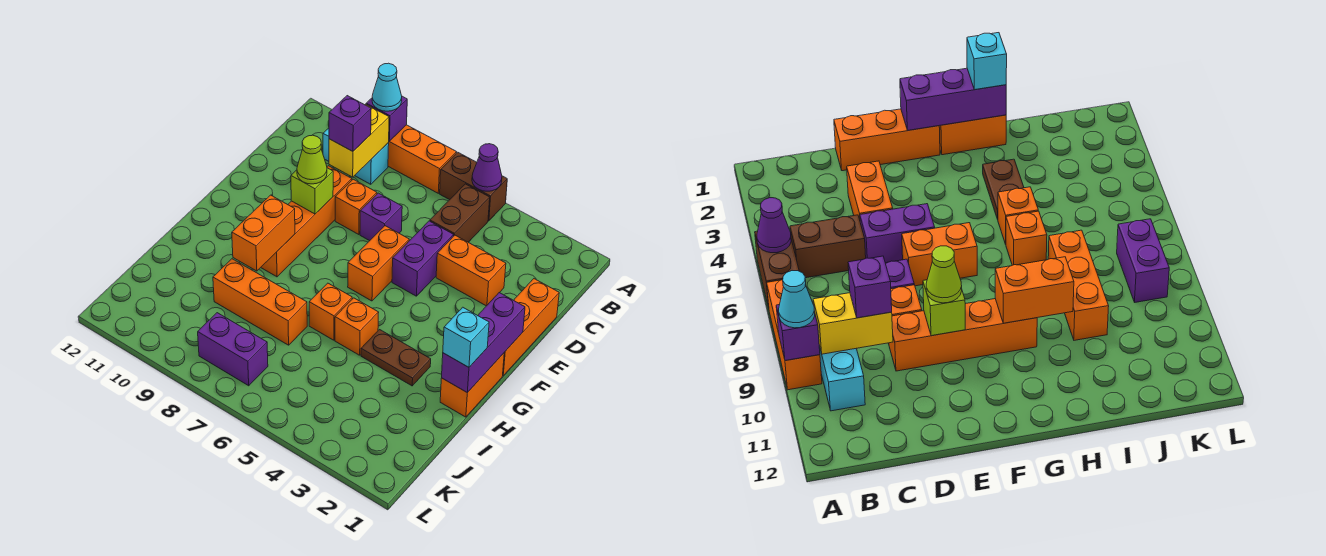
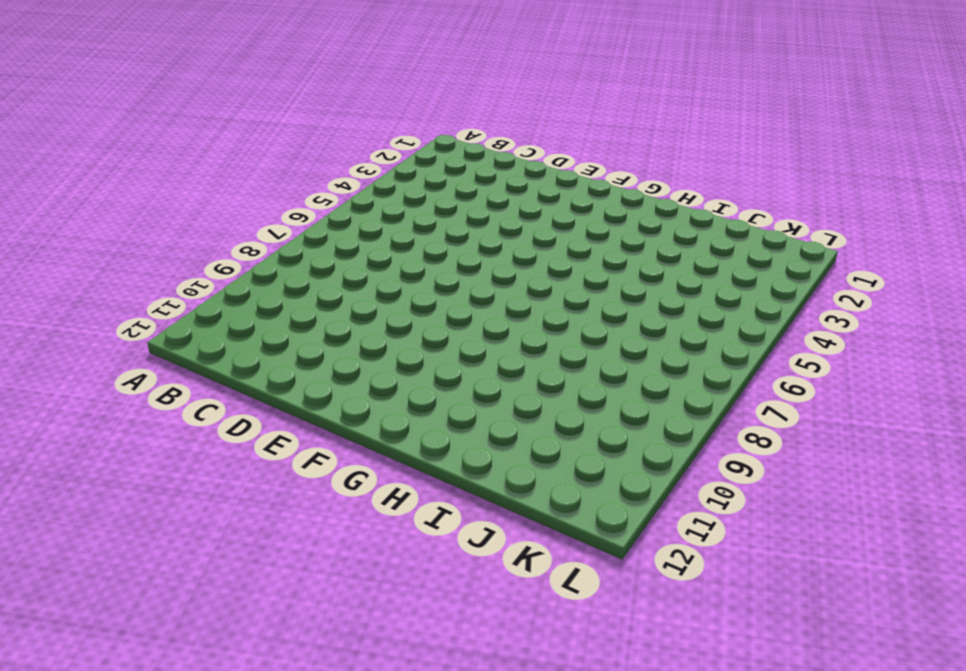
none -> brown brick A5:A6 level 1
none -> orange brick A7:A9 level 1
none -> brown brick B5:C5 level 1

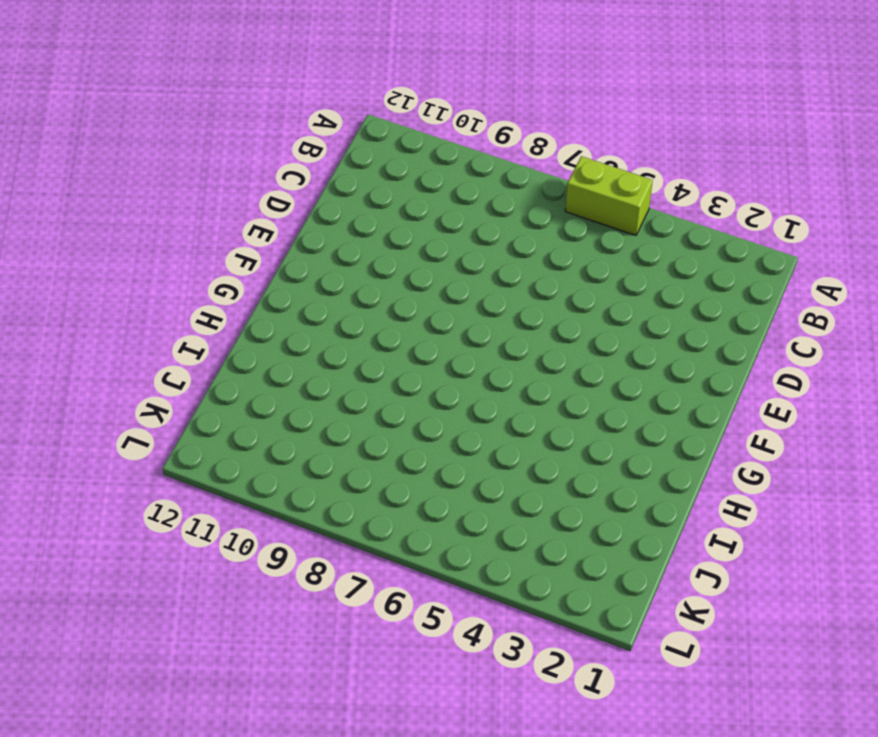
lime brick A5:A6 level 1 -> brown brick A5:A6 level 1
none -> orange brick A7:A9 level 1
none -> brown brick B5:C5 level 1
none -> cyan brick B9:B10 level 1

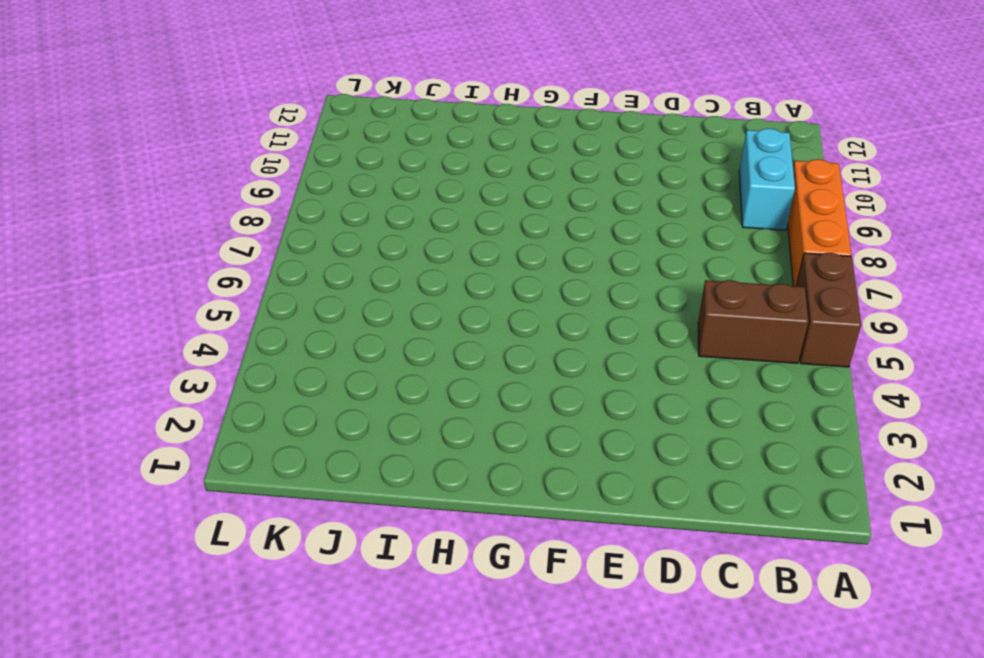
none -> orange brick D1:F1 level 1
none -> orange brick D3:D4 level 1
none -> purple brick D5:E5 level 1

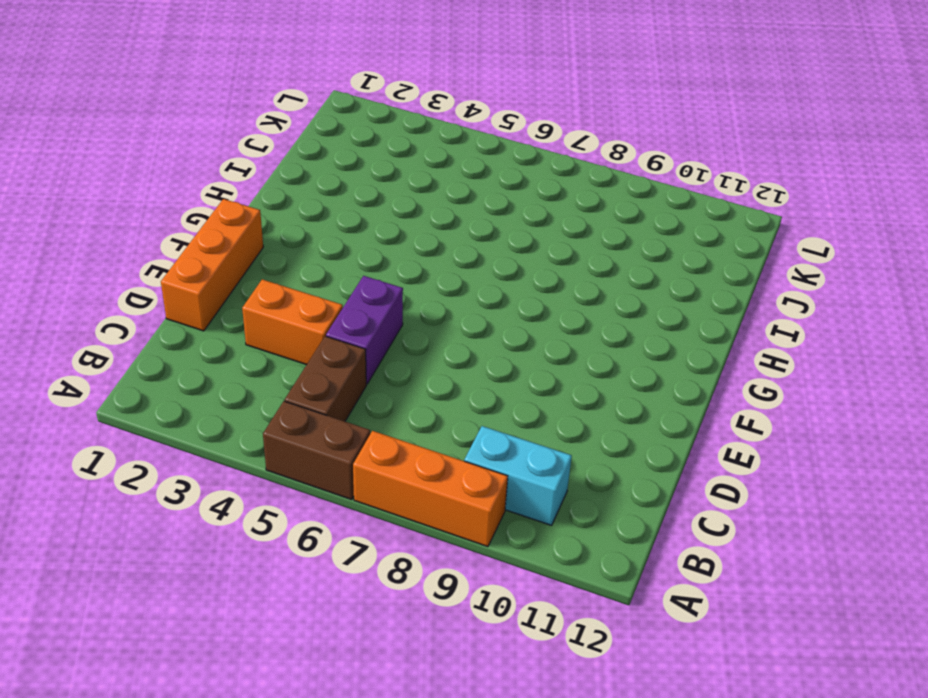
none -> purple brick D7 level 1
none -> orange brick D8 level 1
none -> orange brick D9:G9 level 1

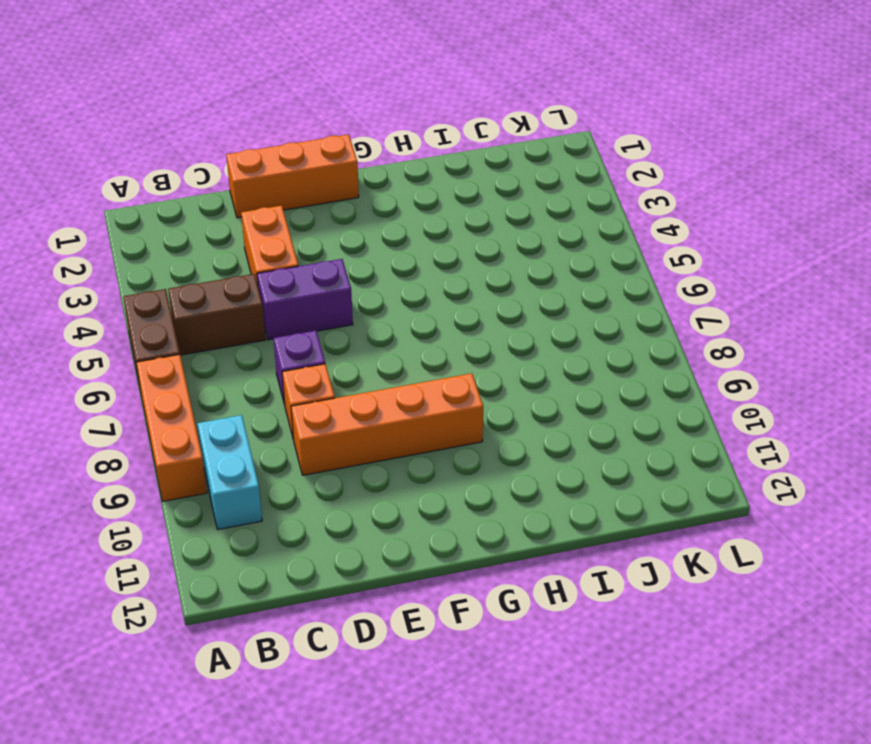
none -> orange brick E6:F6 level 1
none -> orange brick G1:H1 level 1
none -> brown plate H3:H4 level 1

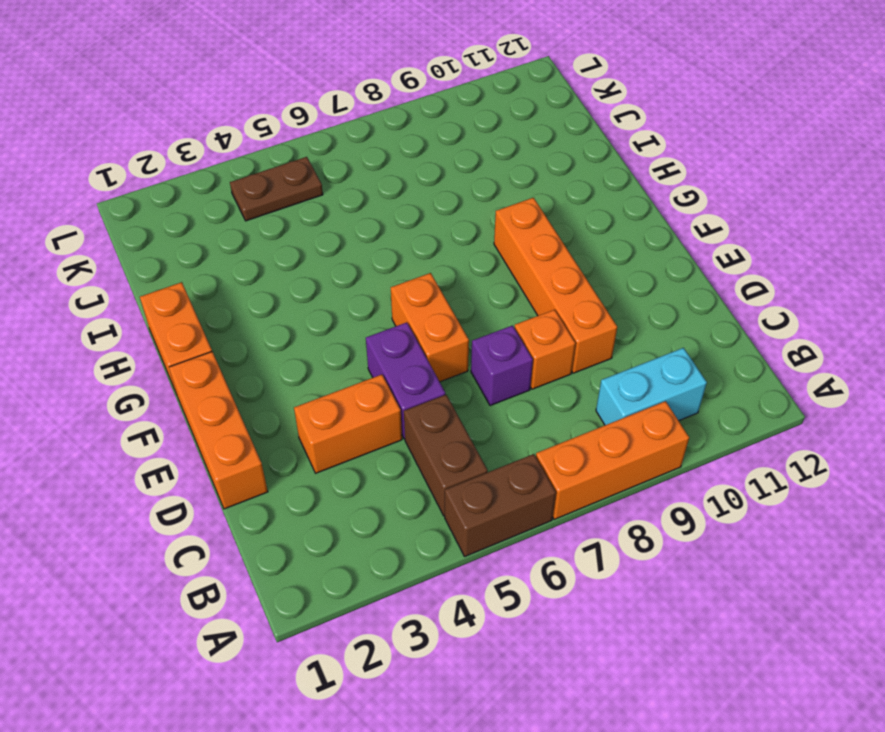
brown plate K4:K5 level 1 -> brown plate H3:H4 level 1
none -> orange brick H5 level 1
none -> orange brick H6 level 1
none -> orange brick I7:I9 level 1

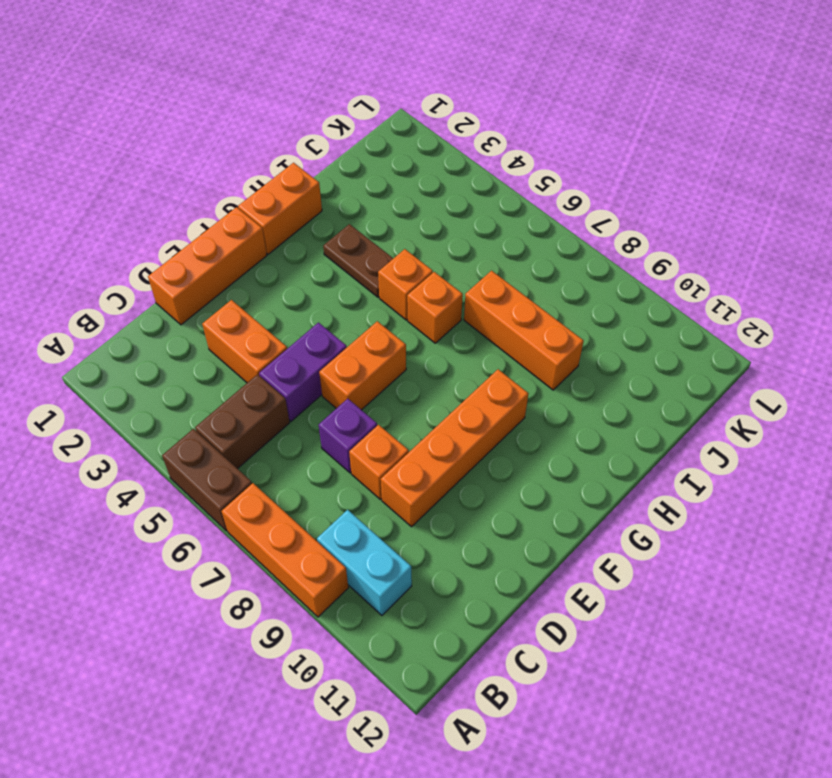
none -> purple brick K7:K8 level 1
none -> purple cone A5 level 2
none -> purple brick A9 level 2

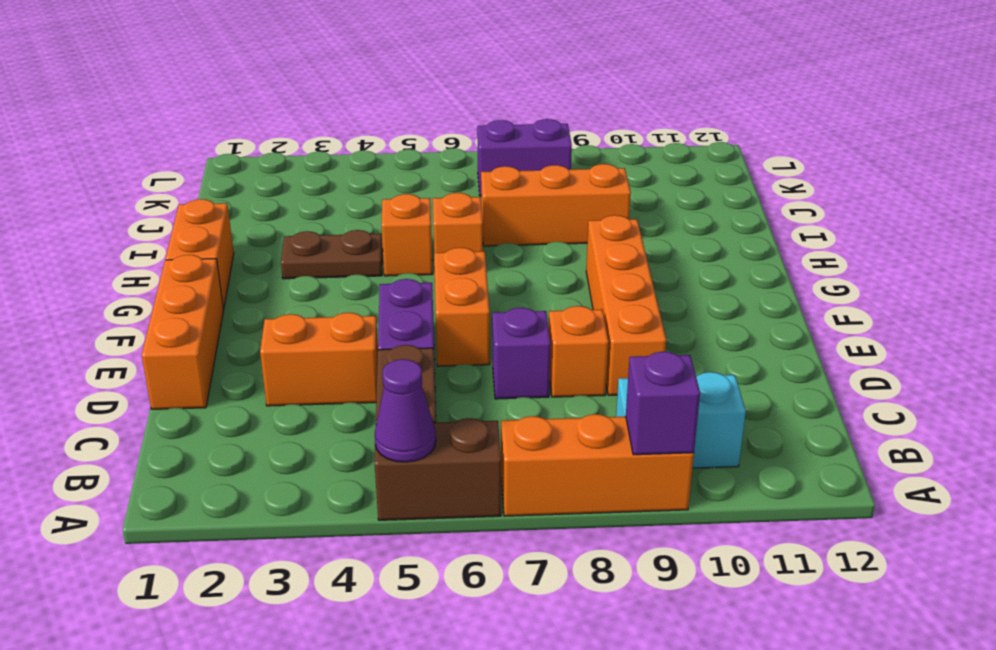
none -> yellow brick B9:C9 level 2
none -> lime brick E9 level 2
none -> purple brick F1:H1 level 2

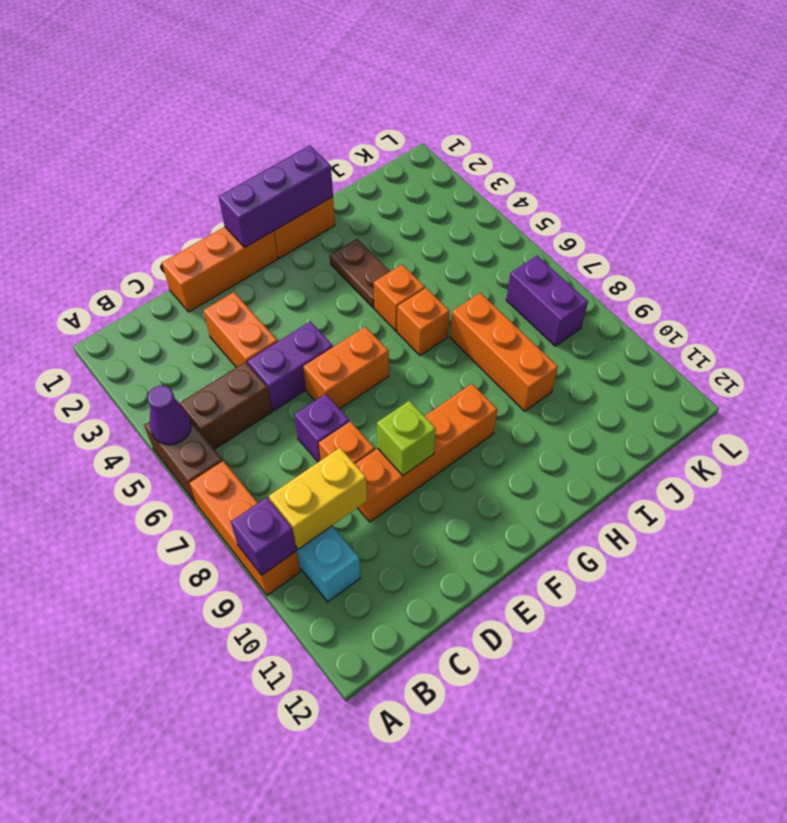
none -> orange brick G9:H9 level 2
none -> cyan cone A9 level 3
none -> purple brick C9 level 3

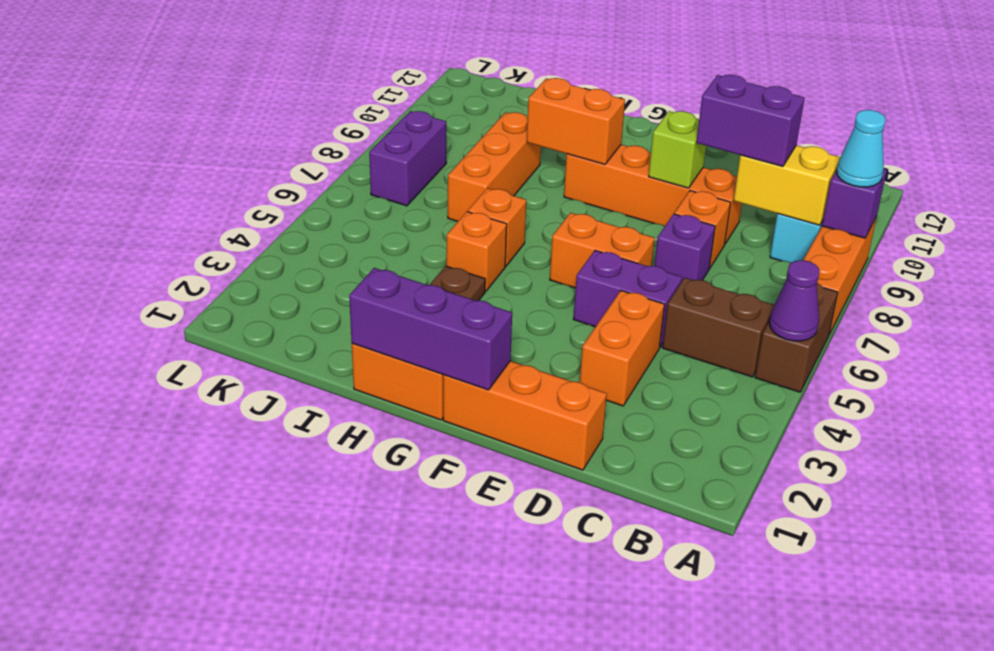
purple brick C9:D9 level 3 -> purple brick C9 level 3
none -> lime cone E9 level 3
none -> cyan brick H1 level 3

